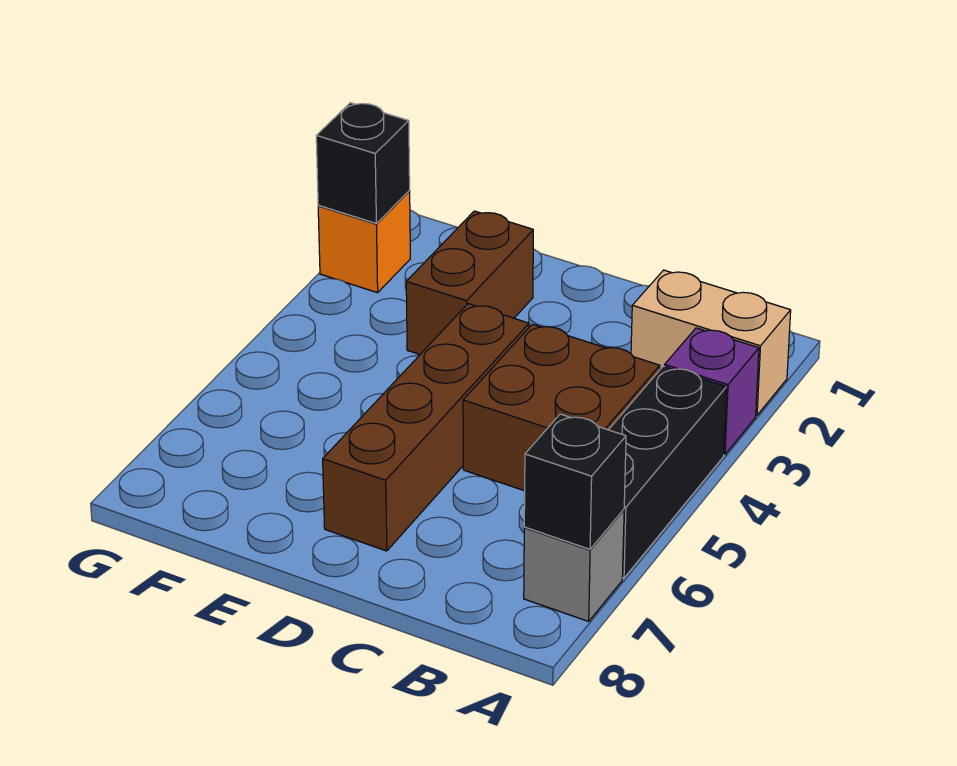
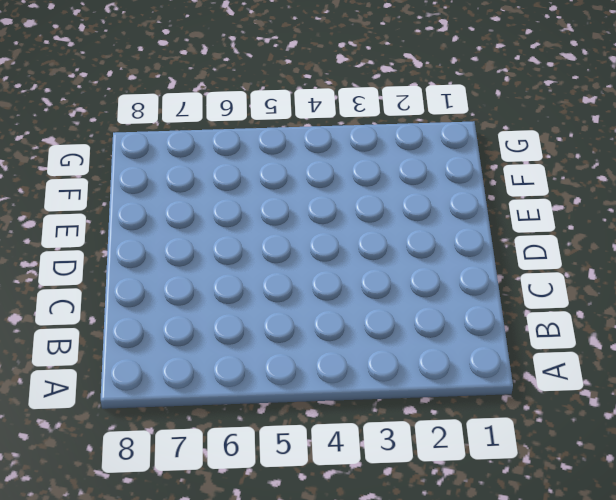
none -> tan brick A2:B2 level 1
none -> purple brick A3 level 1

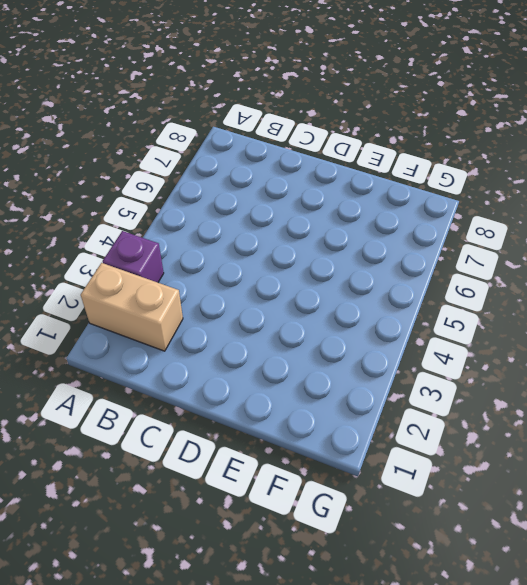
none -> black brick A4:A6 level 1
none -> grey brick A7 level 1

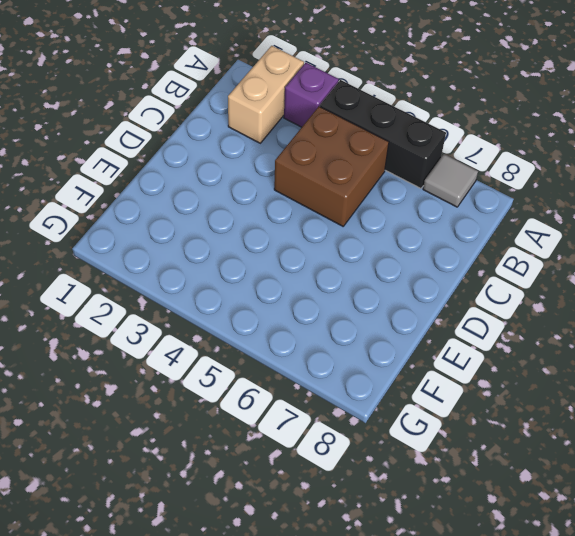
grey tile A7 level 1 -> grey brick A7 level 1
none -> brown brick D4:D7 level 1
none -> brown brick E2:E3 level 1

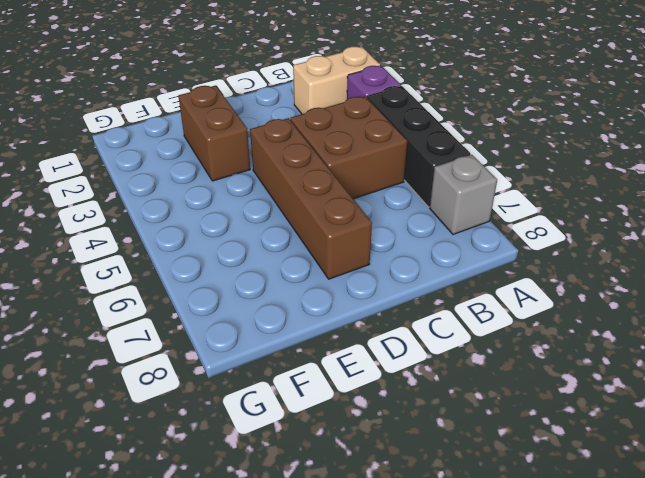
none -> orange brick G2 level 1
none -> black brick A7 level 2

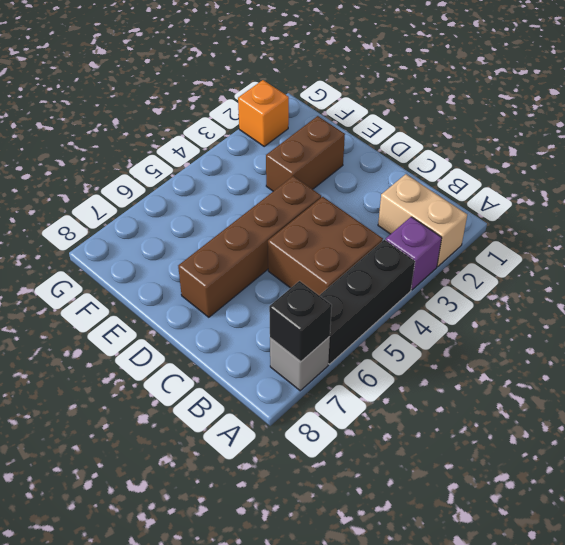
none -> black brick G2 level 2

